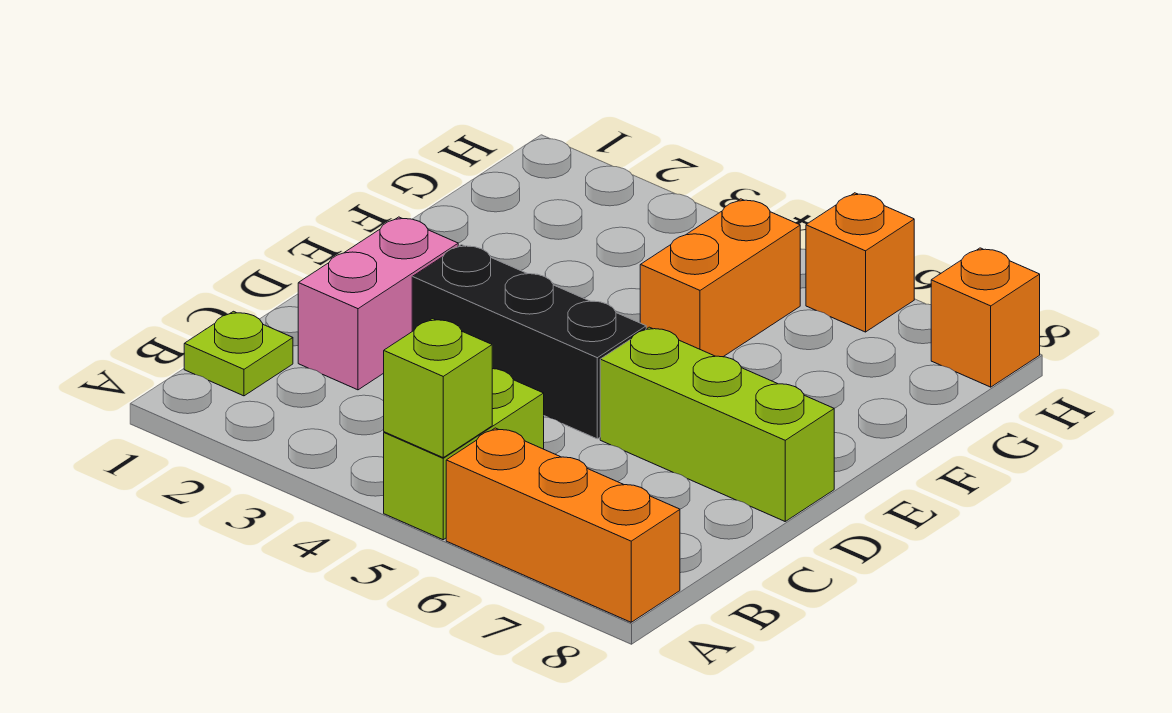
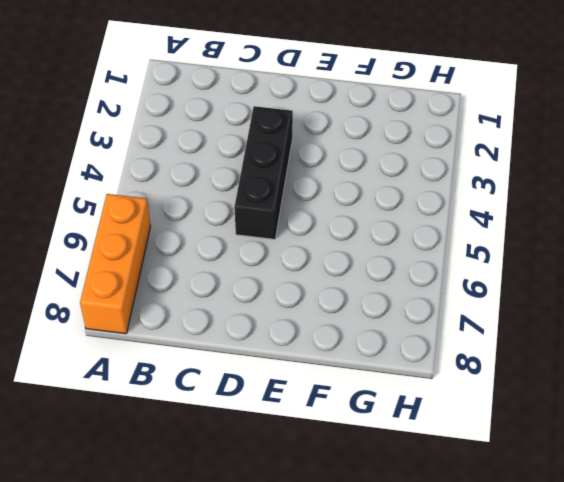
none -> lime brick A5:B5 level 1
none -> lime plate B1 level 1

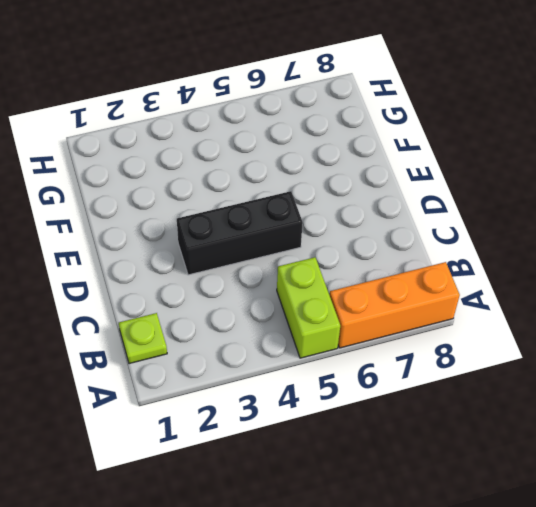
none -> pink brick C2:D2 level 1
none -> lime brick D6:D8 level 1

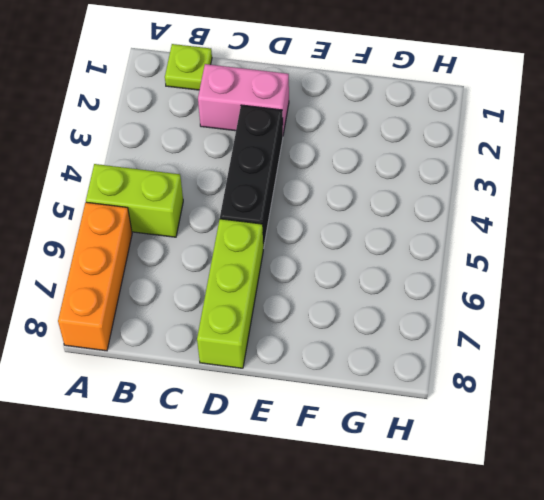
none -> orange brick F5:G5 level 1
none -> orange brick H6 level 1

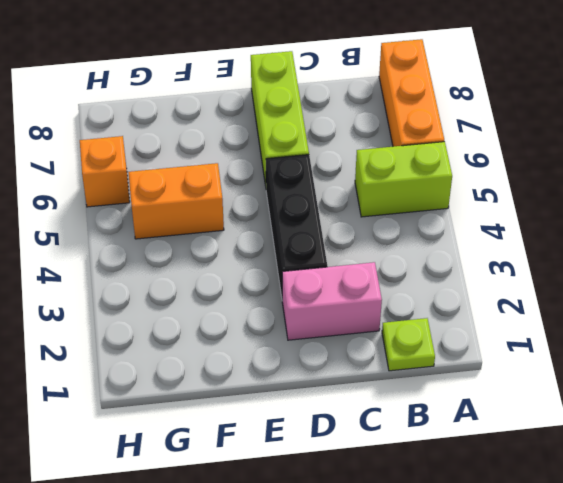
none -> orange brick H8 level 1
none -> lime brick A5 level 2

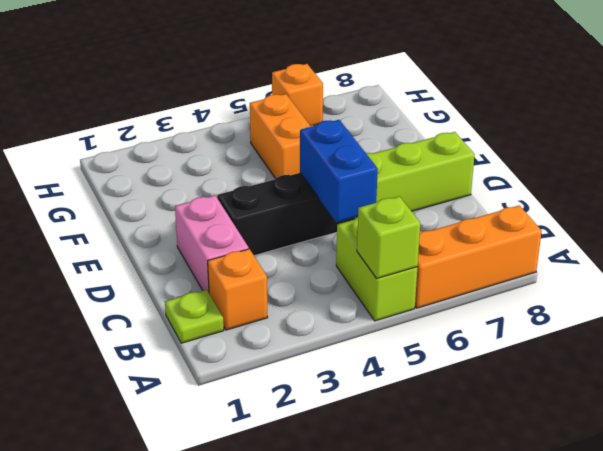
orange brick B2 level 1 -> orange brick H8 level 1
blue brick C5:D5 level 2 -> none

